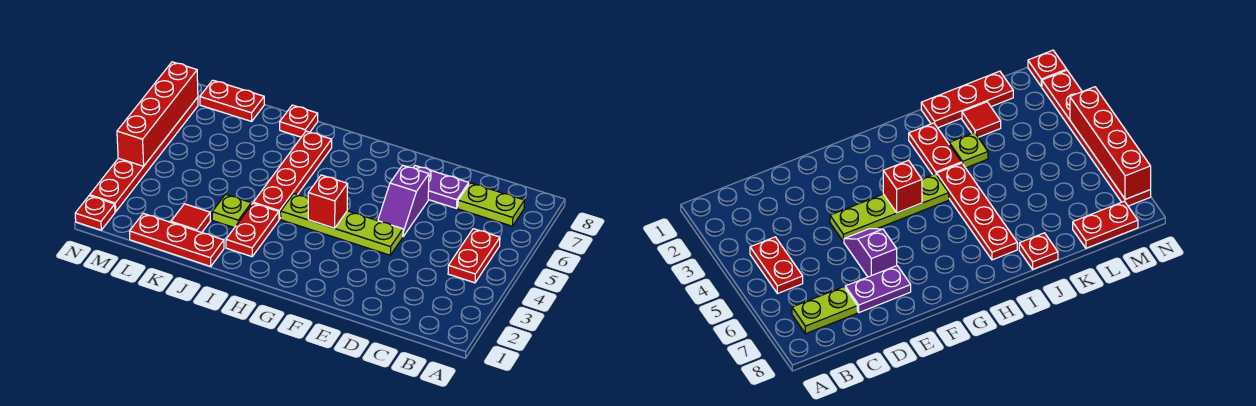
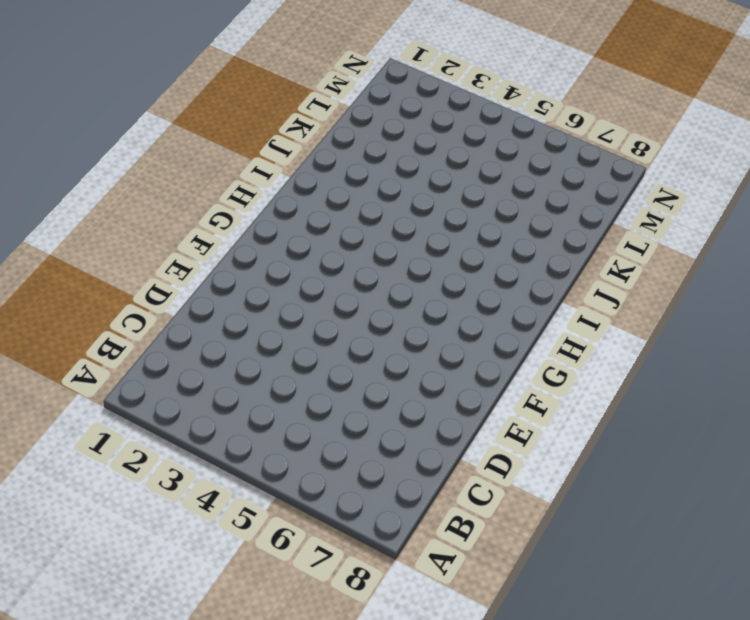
none -> red plate B4:B5 level 1
none -> lime plate B7:C7 level 1
none -> purple plate D7:E7 level 1

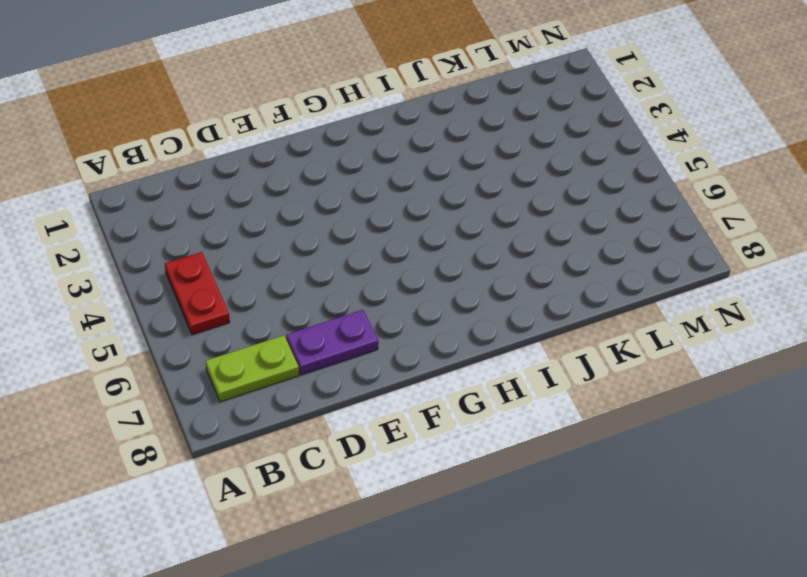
none -> lime plate E4:H4 level 1
none -> purple slope E5:E6 level 1 top 6
none -> red plate I2:I3 level 1

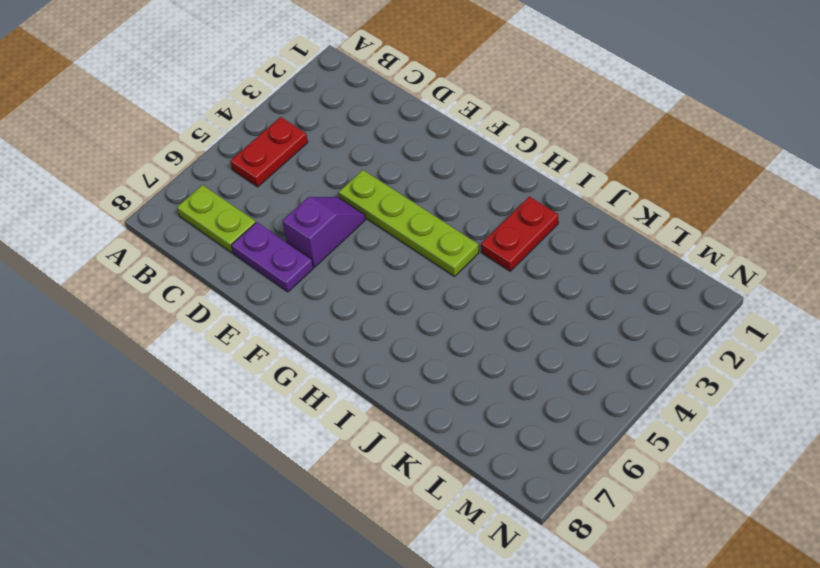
none -> red plate I4:I7 level 1
none -> red plate J1:L1 level 1
none -> lime plate J3 level 1

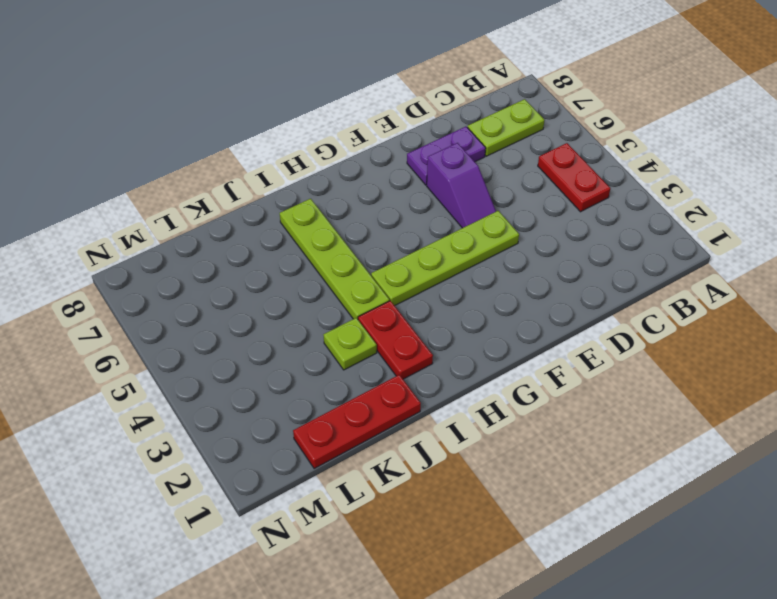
lime plate I4:I7 level 1 -> red plate I4:I7 level 1
none -> red plate J8 level 1
none -> red tile K2 level 1
none -> red plate L8:M8 level 1

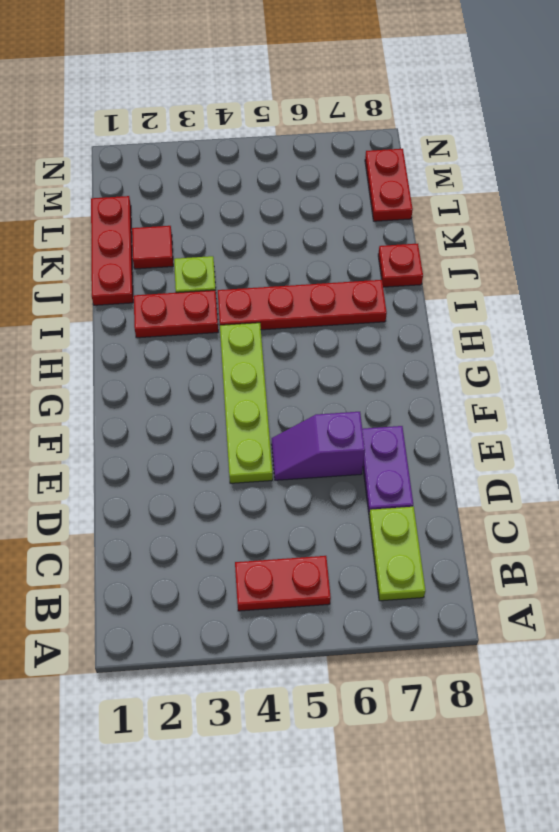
none -> red plate N1 level 1
none -> red plate N2:N7 level 1
none -> red brick G4 level 2

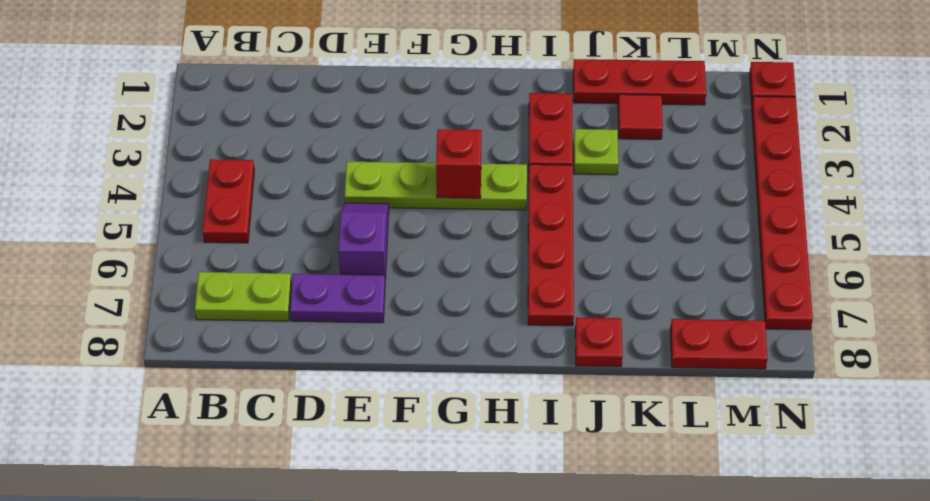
none -> red brick N4:N7 level 2

